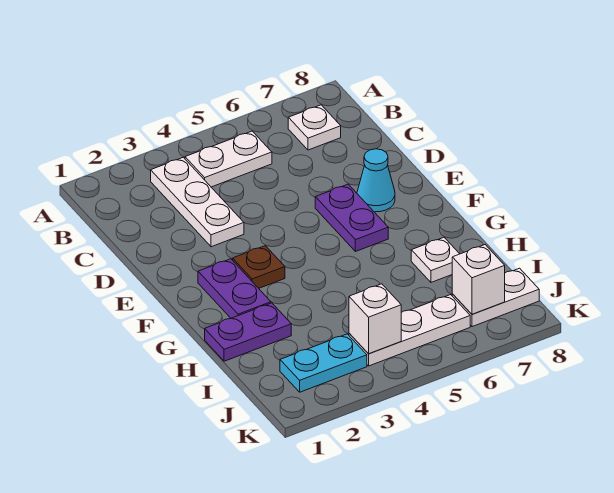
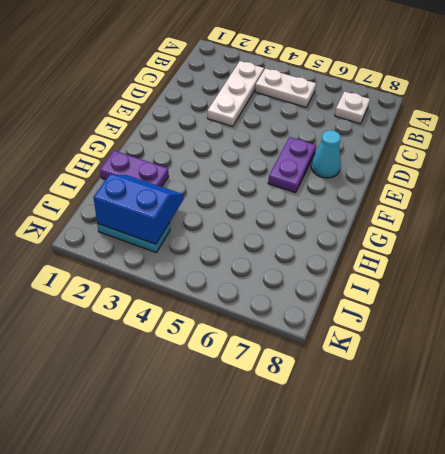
blue slope I2:J3 level 2 top J -> none
none -> purple plate F2:G2 level 1
none -> brown plate F3 level 1
none -> white plate H7 level 1

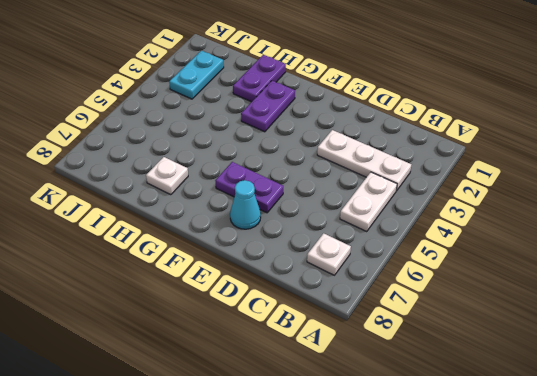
purple plate G2:G3 level 1 -> purple plate F2:G2 level 1
none -> brown plate F3 level 1
none -> white plate J4:J6 level 1
none -> white plate J7:J8 level 1

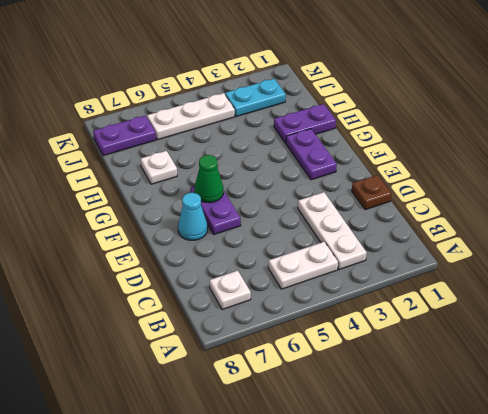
brown plate D1 level 1 -> brown plate F3 level 1
green cone F6 level 2 -> none
purple plate J7:J8 level 1 -> white plate J7:J8 level 1
none -> white brick J4 level 2
none -> white brick J7 level 2

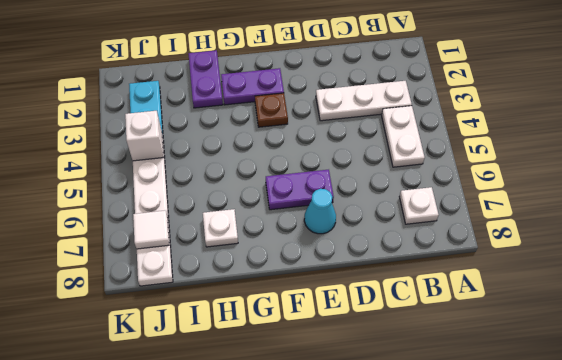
white tile J7 level 2 -> white brick J7 level 2

